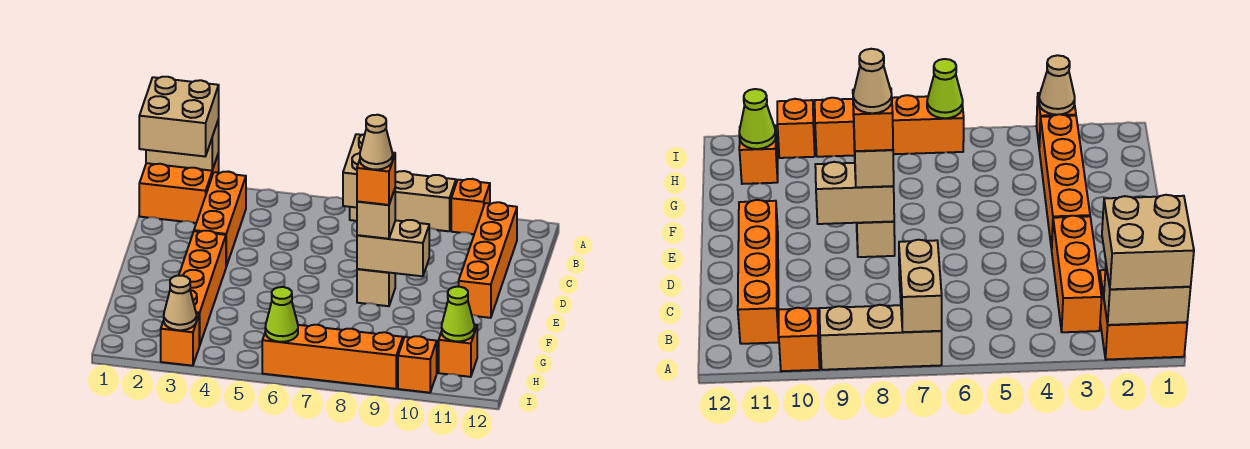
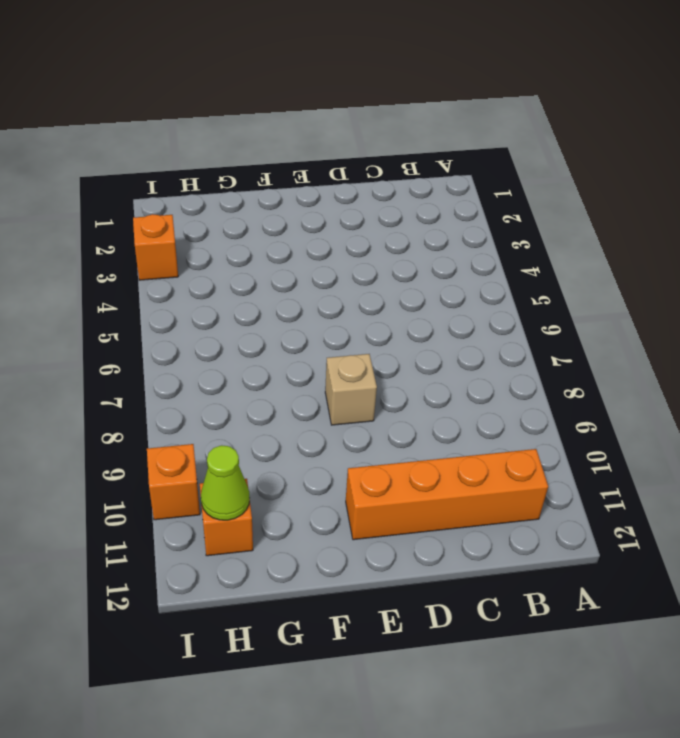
none -> orange brick A1:B2 level 1
none -> tan brick A7:A9 level 1
none -> orange brick A10 level 1

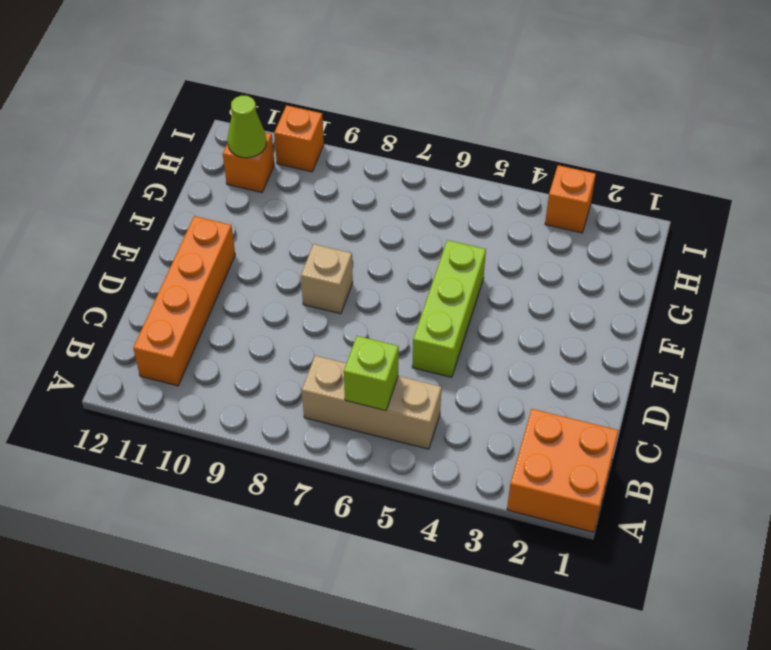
tan brick B5:B7 level 1 -> tan brick A7:A9 level 1
lime brick B6 level 2 -> none
lime brick D5:F5 level 1 -> none
none -> orange brick A10 level 1
none -> orange brick B3:D3 level 1
none -> orange brick E3:H3 level 1

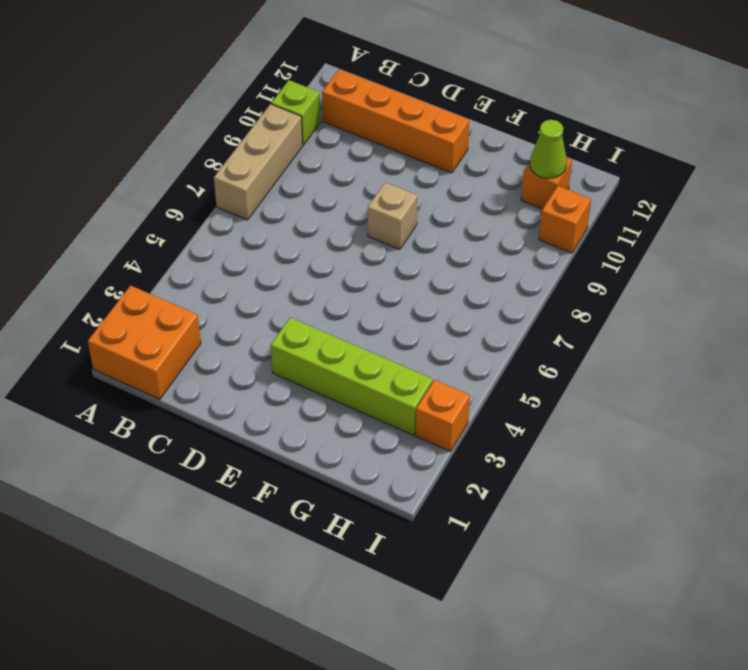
lime brick A10 level 1 -> orange brick A10 level 1
lime brick E3:H3 level 1 -> orange brick E3:H3 level 1
none -> orange brick B3:D3 level 1
none -> orange brick I6:I9 level 1
none -> tan brick A1:A2 level 2

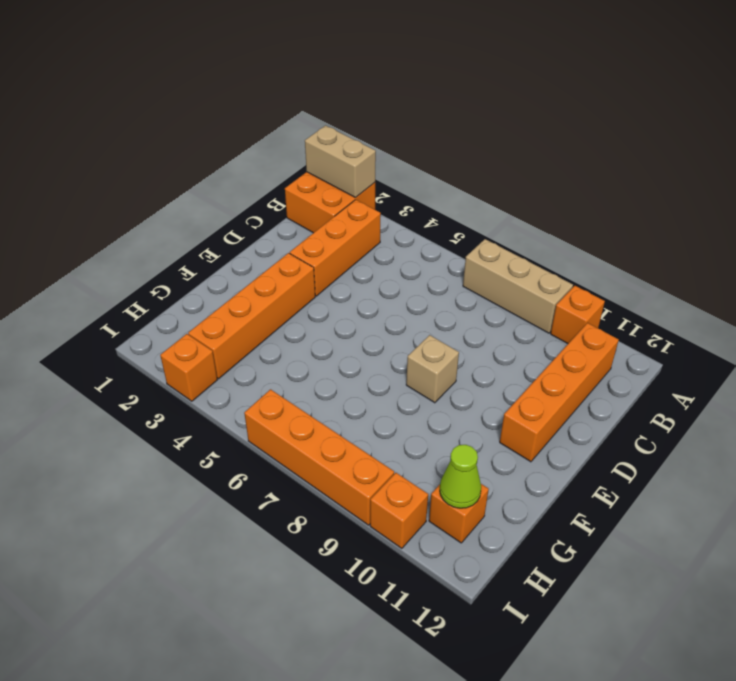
none -> tan brick A7:B7 level 2
none -> tan brick E8:E9 level 2
none -> tan cone I3 level 2

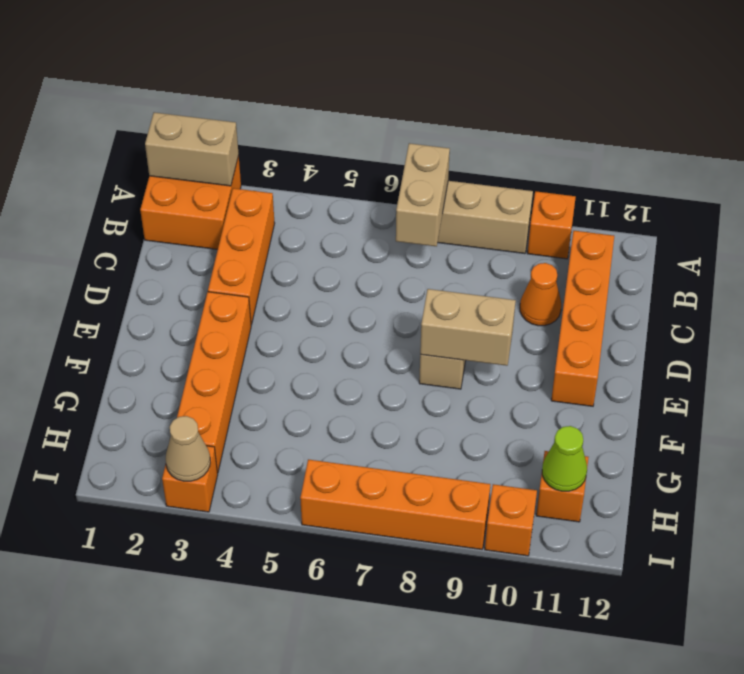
orange cone C10 level 1 -> none
none -> lime cone I6 level 2
none -> tan brick A1:B2 level 3
none -> tan brick E8 level 3

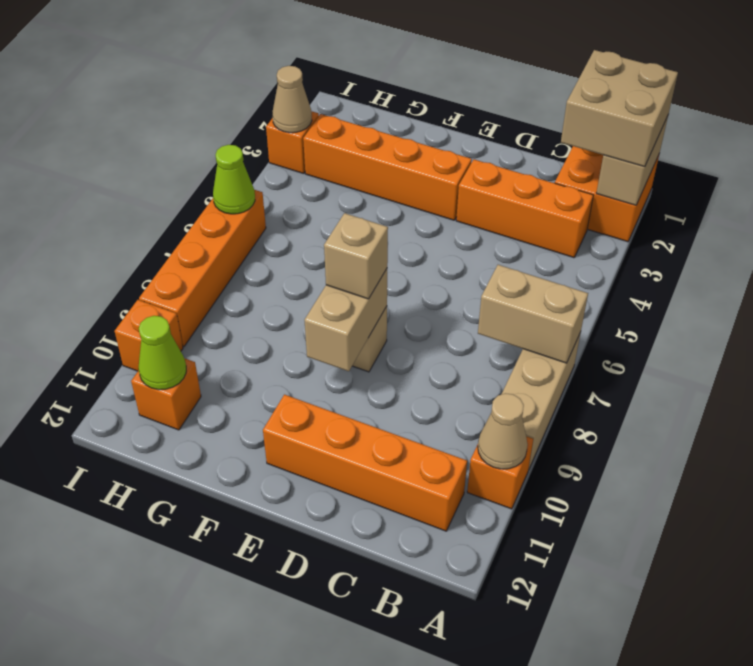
tan cone A10 level 2 -> tan cone E8 level 5
none -> orange brick E8 level 4

